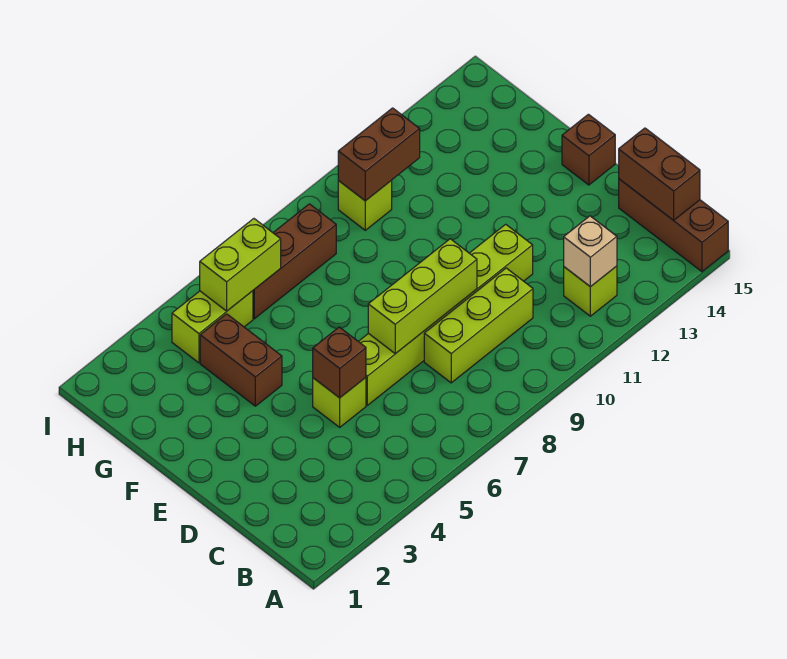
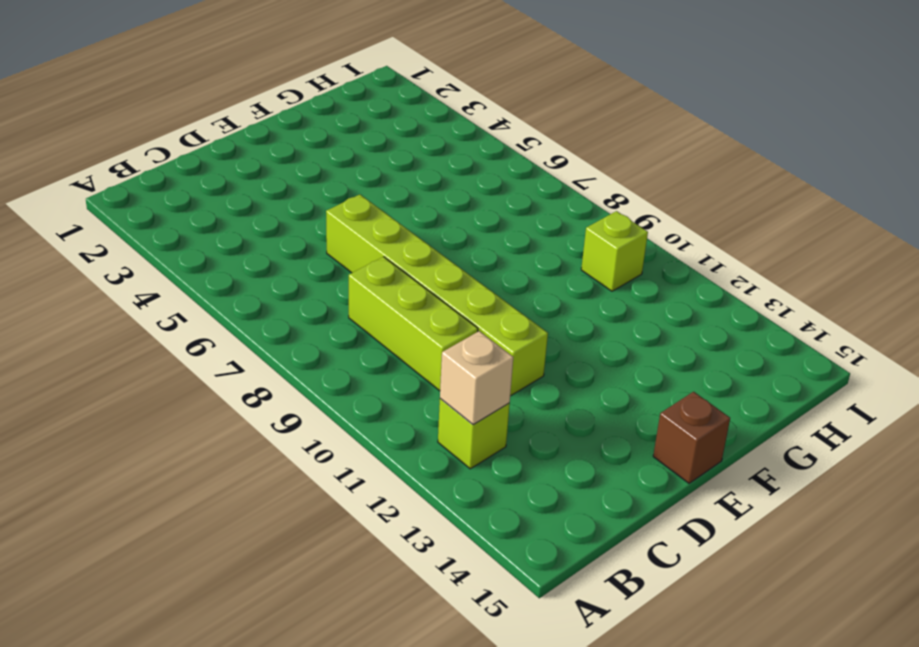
none -> brown brick A15:C15 level 1
none -> lime brick D5 level 1
none -> brown brick F4:G4 level 1

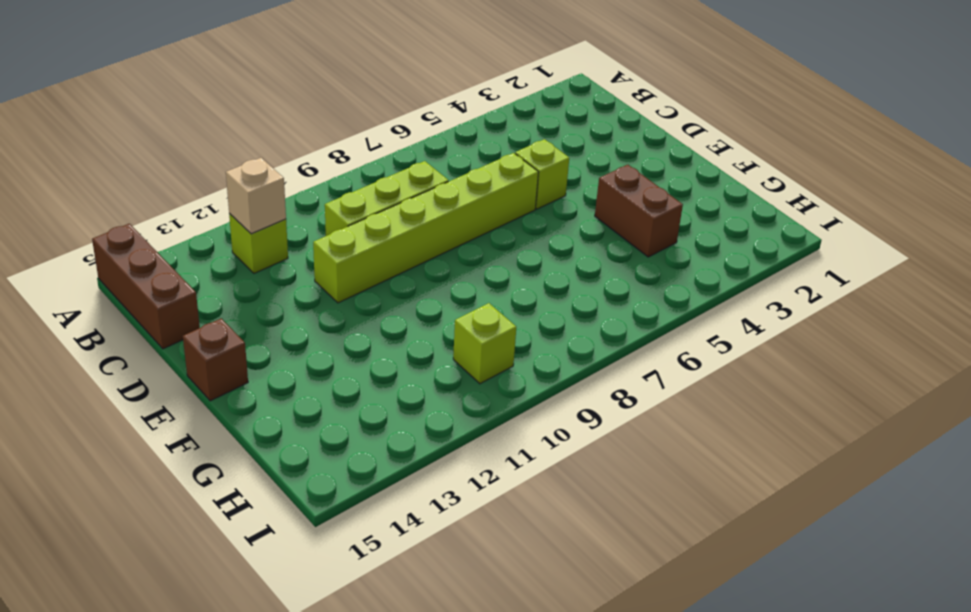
none -> lime brick H4:H5 level 1
none -> brown brick H6:H8 level 1
none -> brown brick B15:C15 level 2

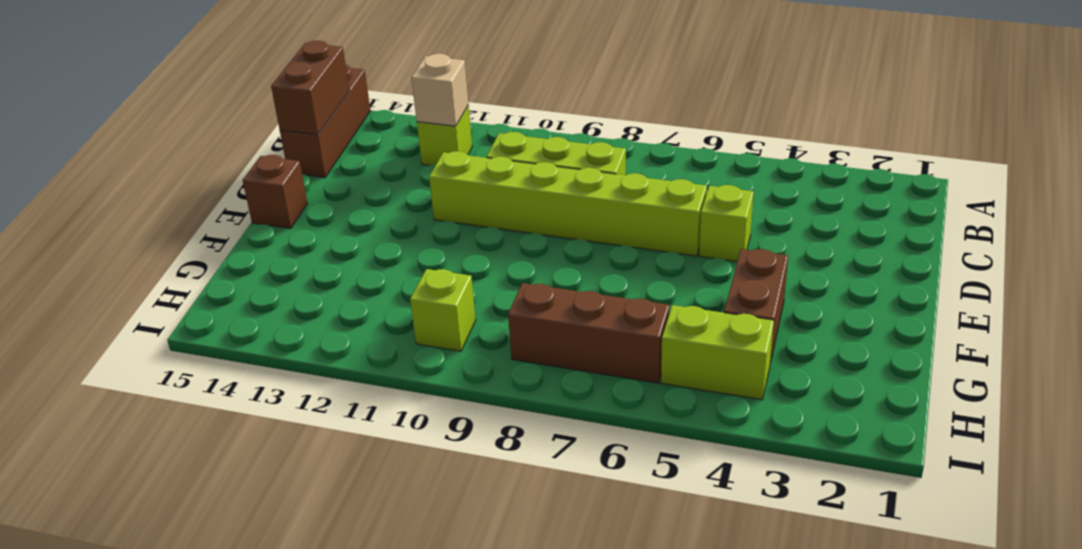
none -> brown brick D5 level 2
none -> lime brick D7:D9 level 2
none -> lime brick H5:H6 level 2

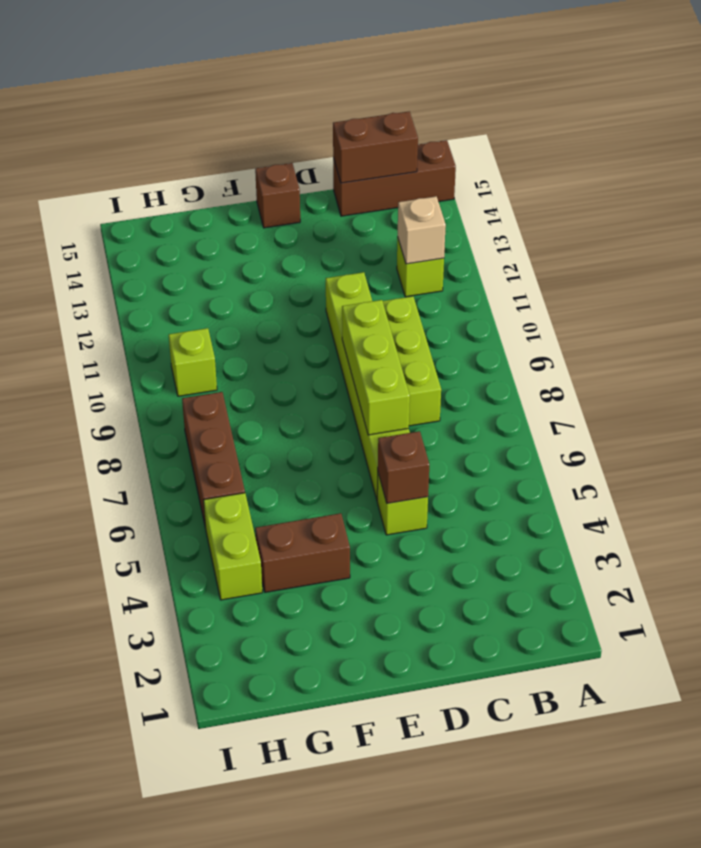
none -> lime brick H5:H6 level 2
none -> brown brick H10:H11 level 2

